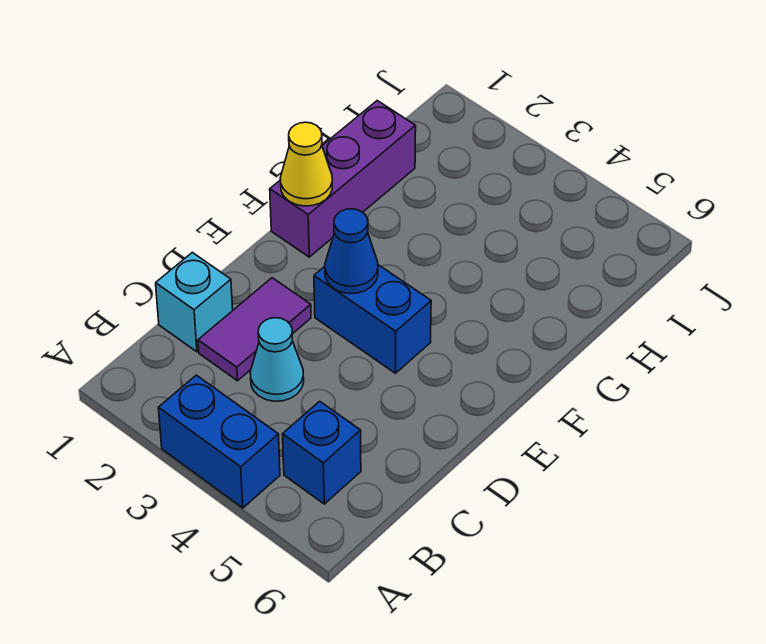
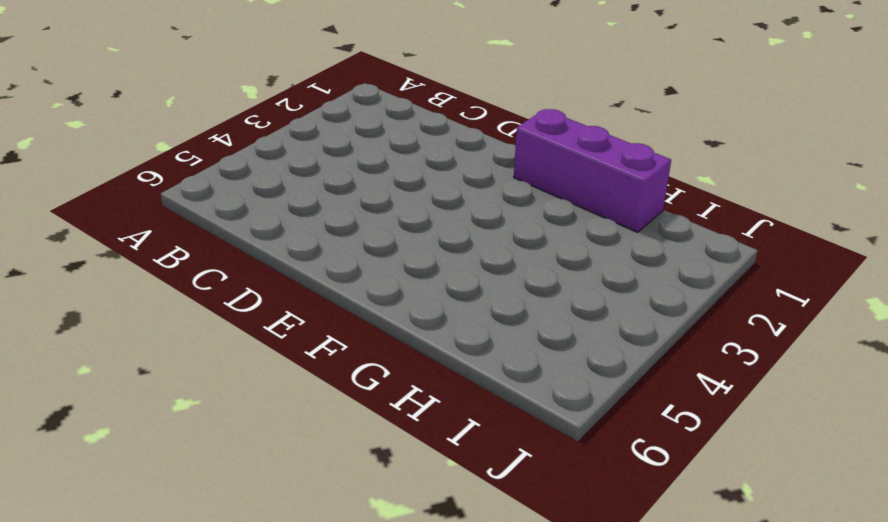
none -> blue brick A3:A4 level 1
none -> blue brick B5 level 1

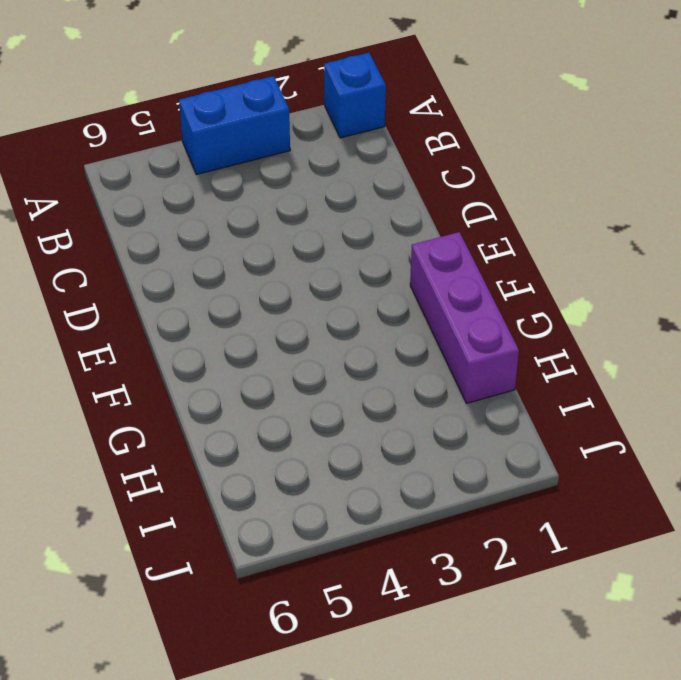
blue brick A1 level 1 -> blue brick B5 level 1
none -> cyan brick C1 level 1
none -> purple tile C2:D2 level 1

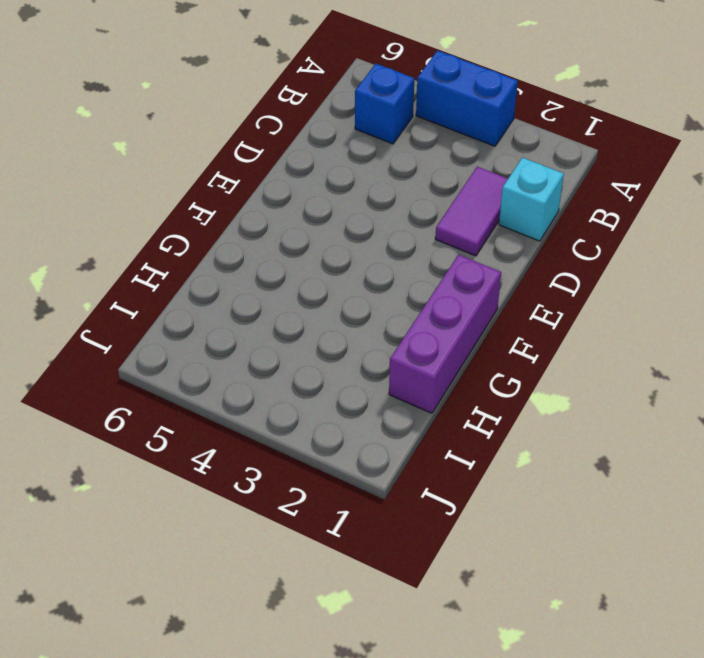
none -> cyan cone C3 level 1
none -> blue brick E3:E4 level 1

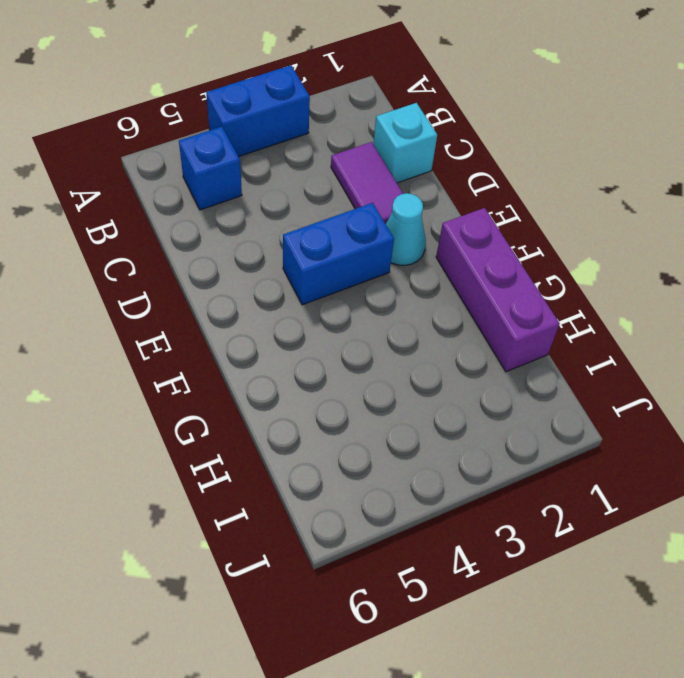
cyan cone E2 level 1 -> cyan cone C3 level 1
none -> blue cone E3 level 2
none -> yellow cone F1 level 2

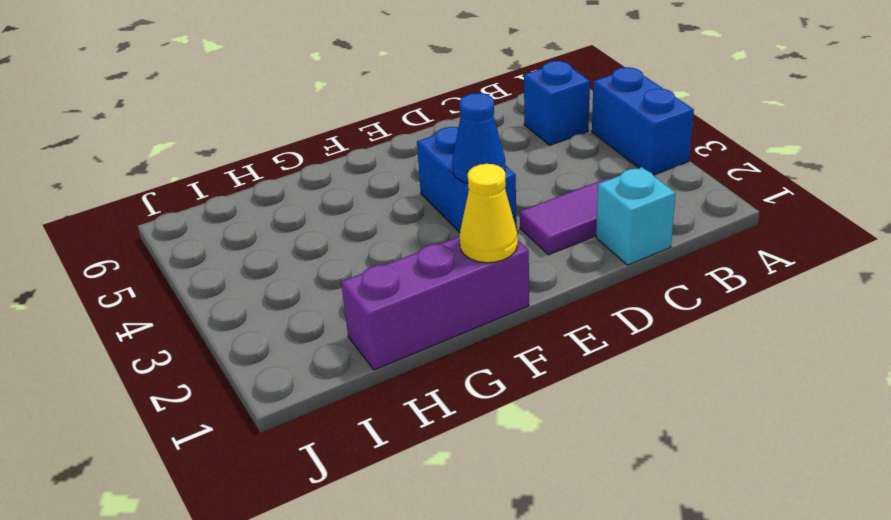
none -> cyan cone C3 level 1

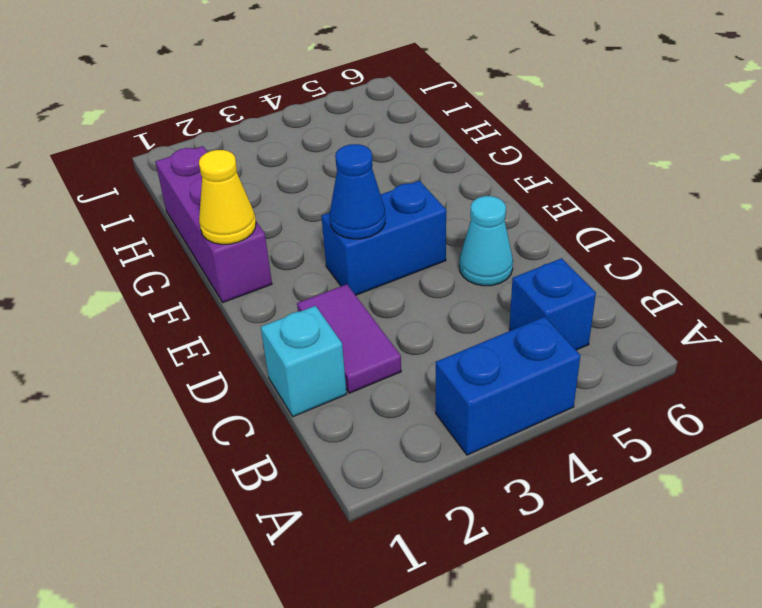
cyan cone D5 level 1 -> cyan cone C3 level 1

